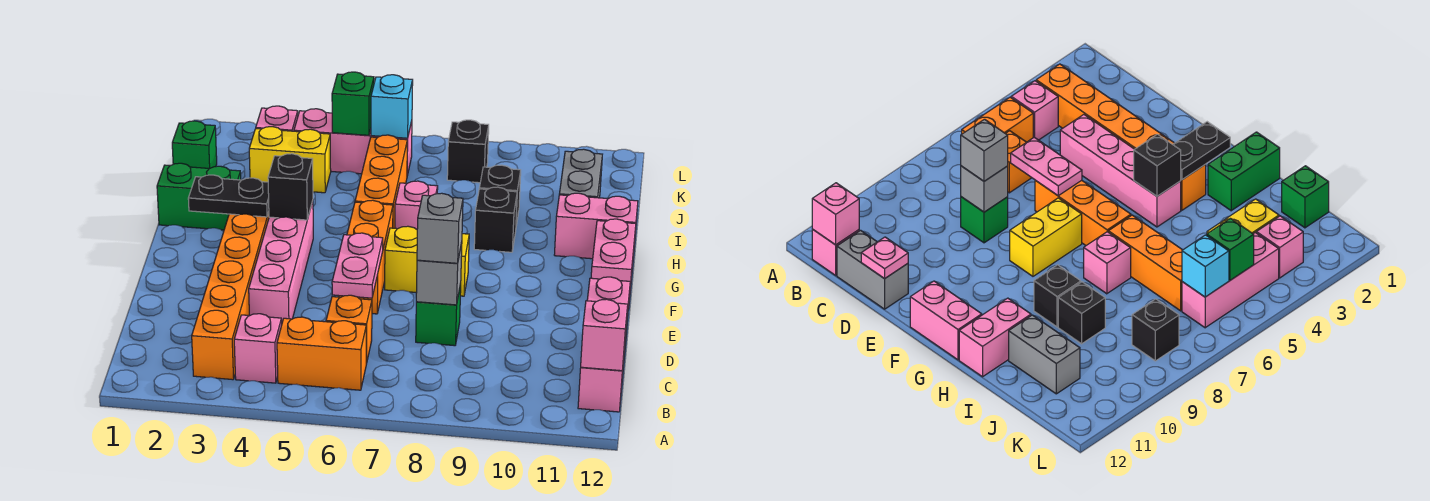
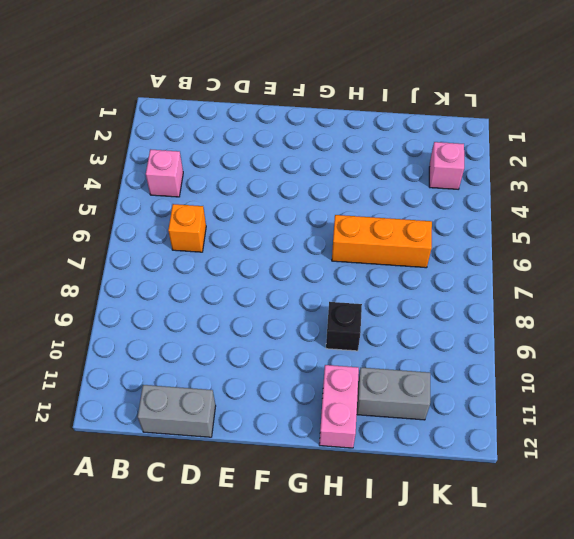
none -> orange brick B3:G3 level 1
none -> orange brick B5:B6 level 1
none -> pink brick B12 level 1
none -> pink brick D4:G4 level 1

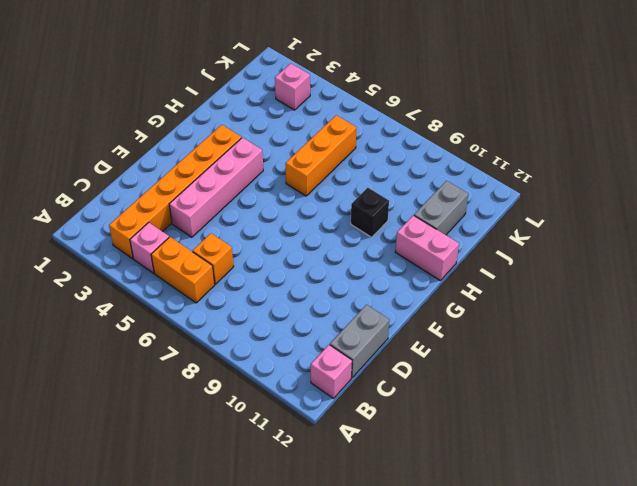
none -> green brick D8 level 1
none -> orange brick E6:G6 level 1
none -> yellow brick F7:F8 level 1
none -> pink brick F12:G12 level 1

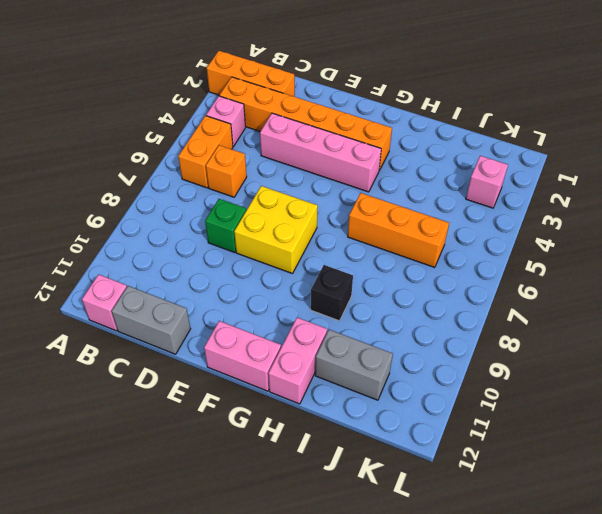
orange brick A2:C2 level 1 -> orange brick E6:G6 level 1
yellow brick E7:F8 level 1 -> yellow brick F7:F8 level 1
none -> green brick H1:H2 level 1
none -> pink brick H7 level 1
none -> black brick I9 level 1
none -> green brick J1 level 1

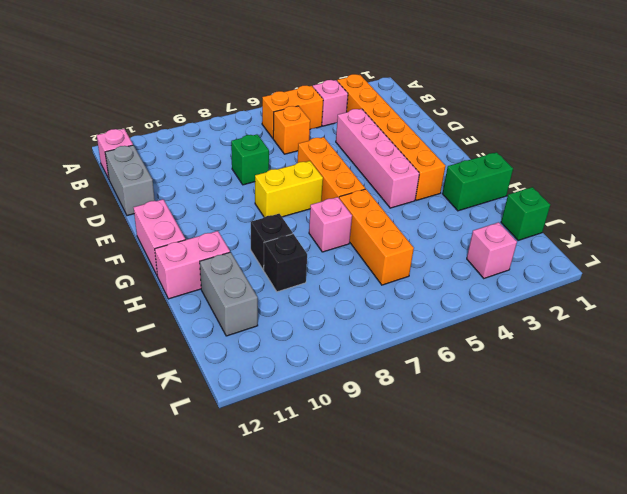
none -> yellow brick J3:J4 level 1
none -> pink brick K4:K6 level 1
none -> black brick K8 level 1
none -> pink brick B12 level 2

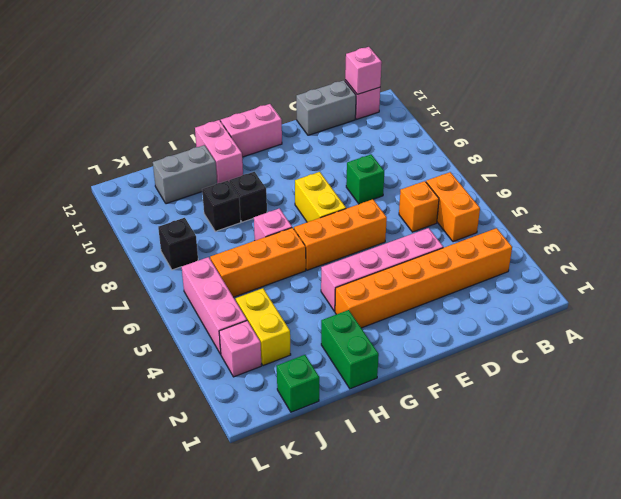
none -> pink brick B4 level 1
none -> pink plate D6:E6 level 2
none -> grey brick D8 level 2
none -> pink plate D12 level 2

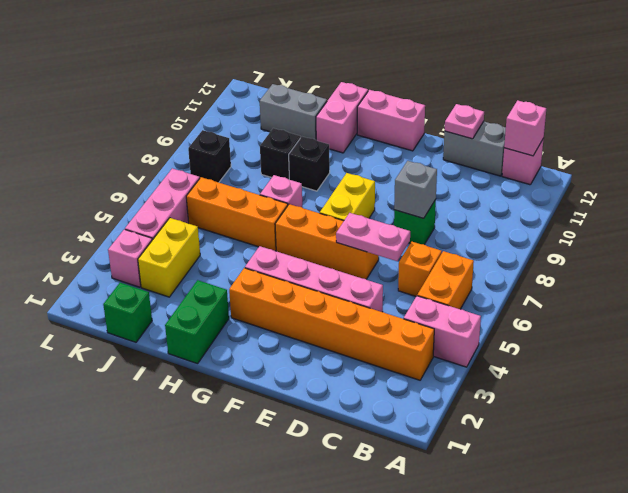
pink brick A4:B4 level 1 -> pink brick B4 level 1
none -> black plate G2:G3 level 2
none -> black brick G4 level 2
none -> green brick K5 level 2
none -> cyan brick K6 level 2

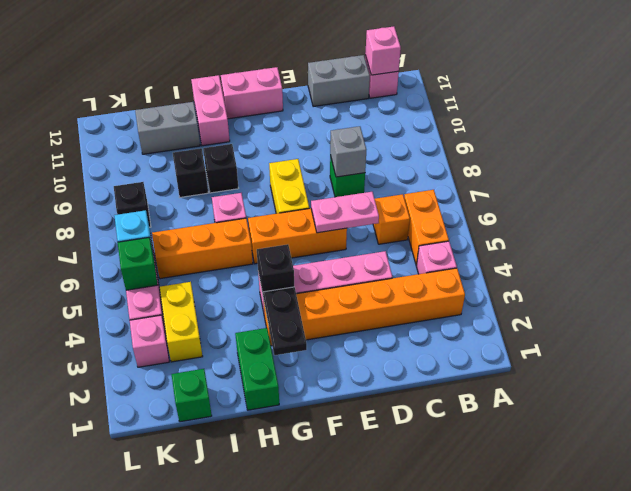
none -> pink plate D12 level 2
none -> grey brick D8 level 3

